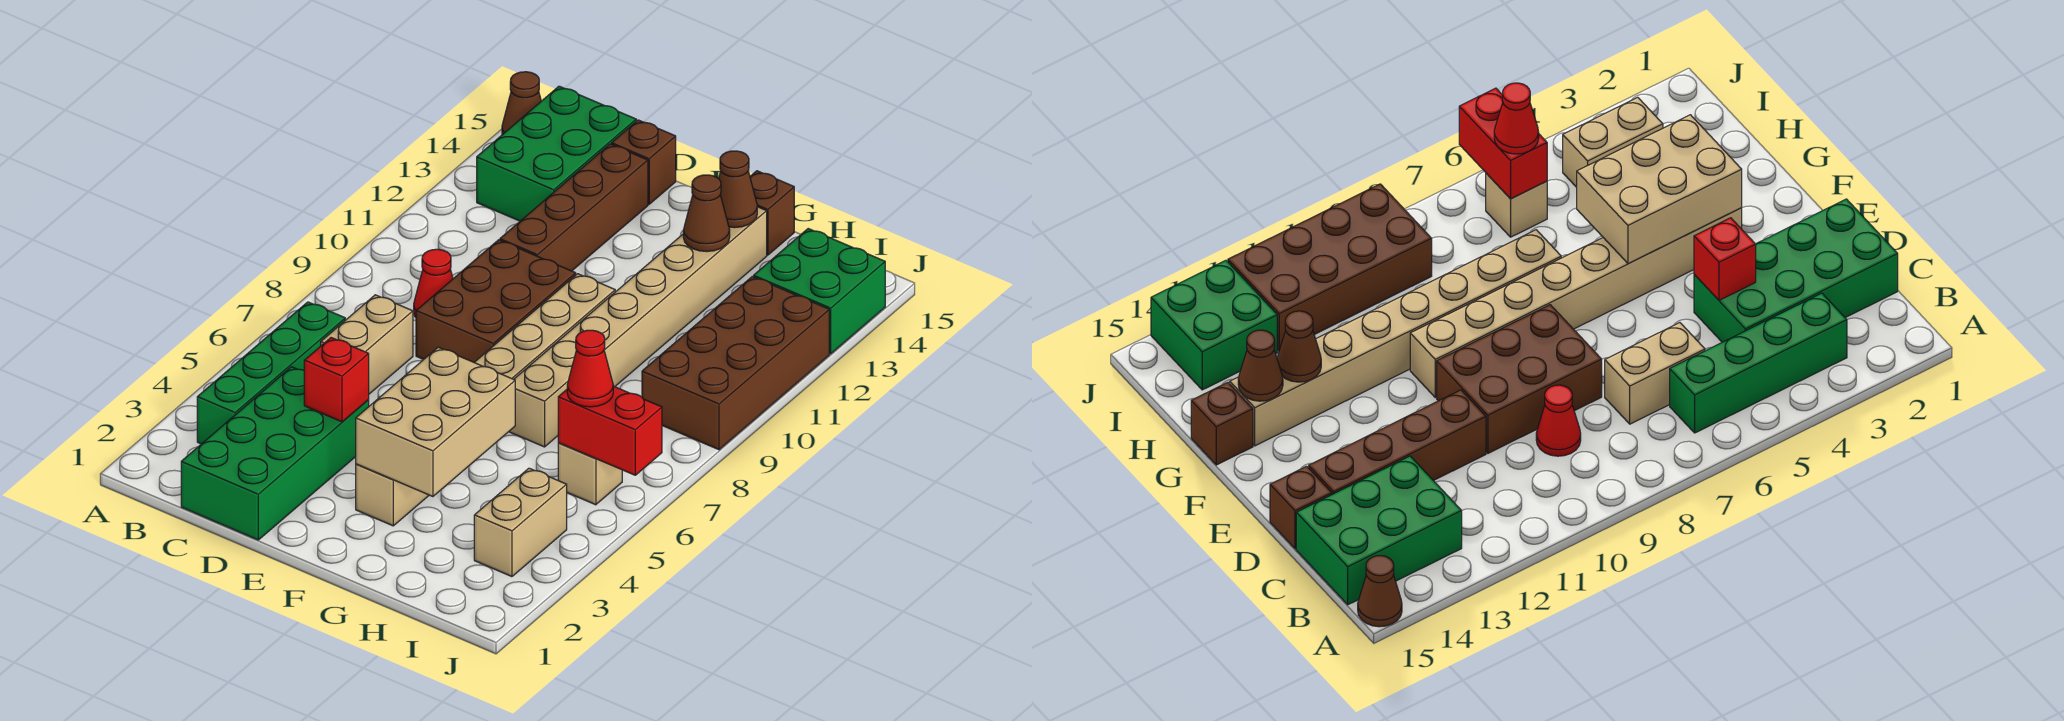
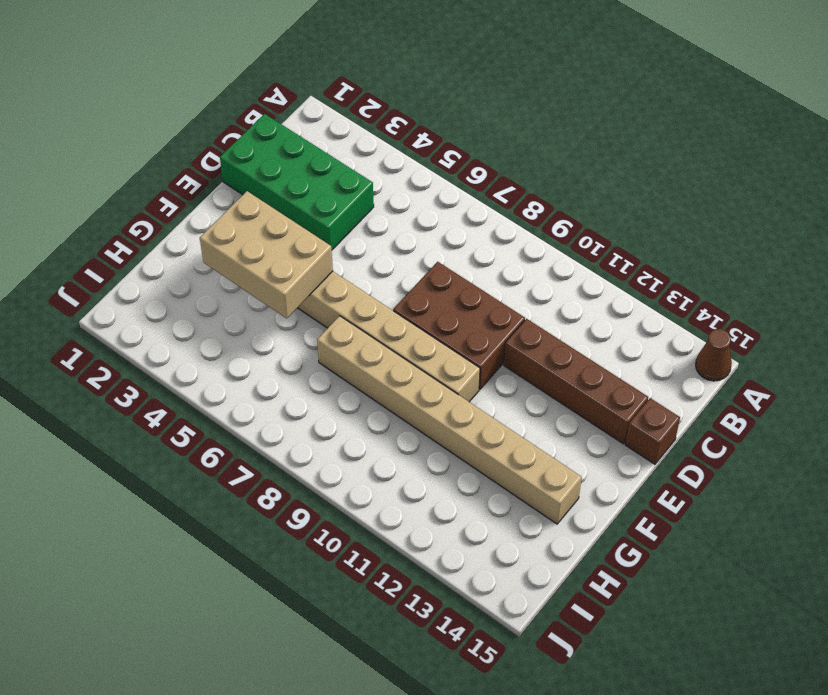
none -> green brick B3:B6 level 1
none -> green brick B13:C15 level 1
none -> tan brick C6:C7 level 1

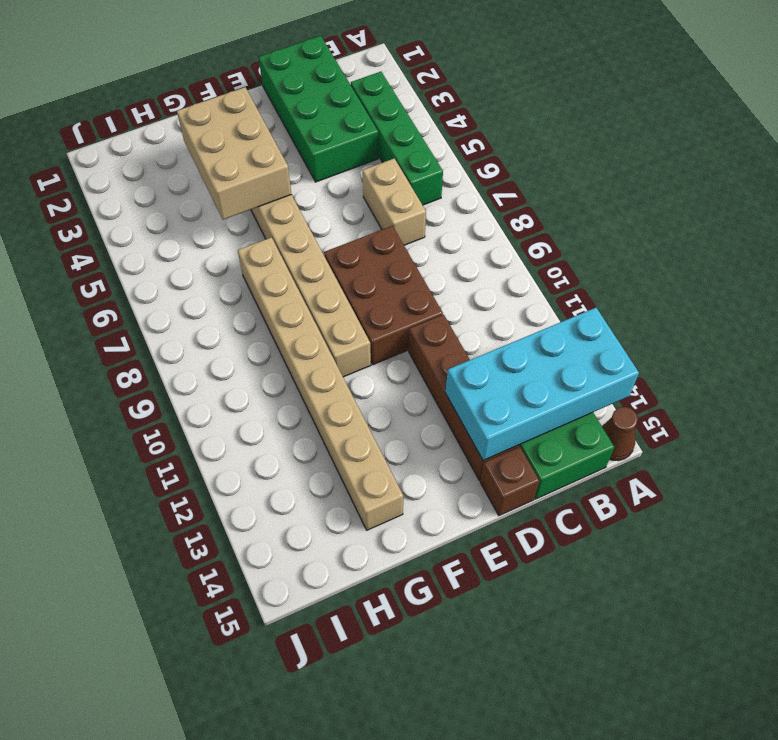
cyan brick A13:D14 level 2 -> none
none -> red cone C9 level 1
none -> brown brick G15 level 1
none -> tan brick I3:I4 level 1

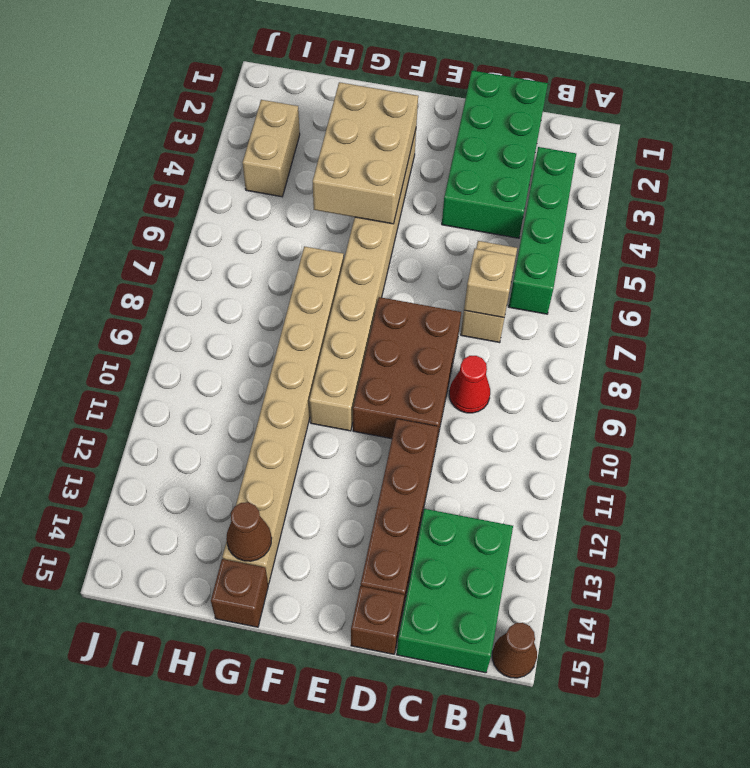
tan brick C7 level 2 -> tan brick I6 level 1
none -> brown brick I9:J12 level 1
none -> green brick I13:J14 level 1
none -> red brick D4 level 2

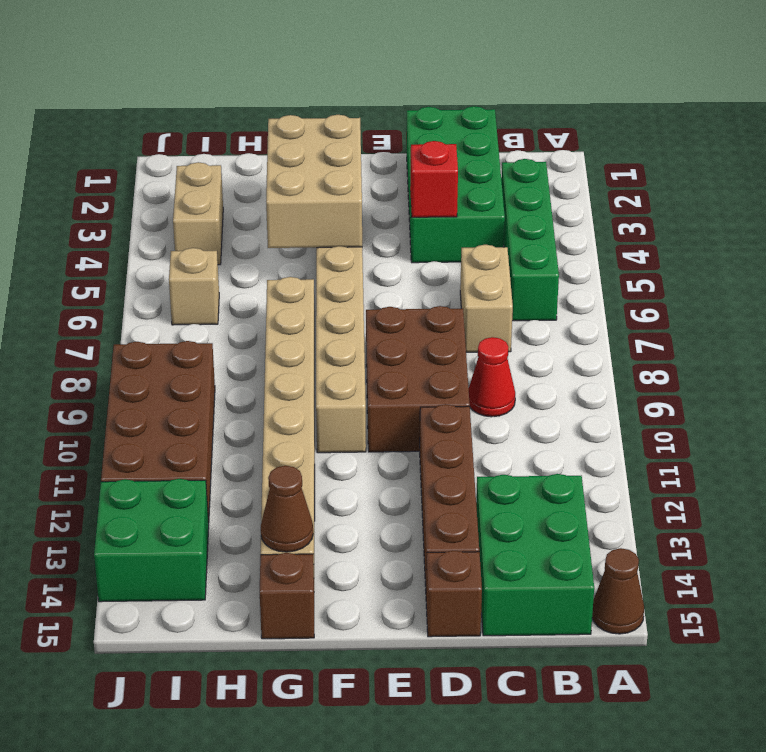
none -> brown cone G13 level 2
none -> red brick I6:J6 level 2
none -> red cone I6 level 3

